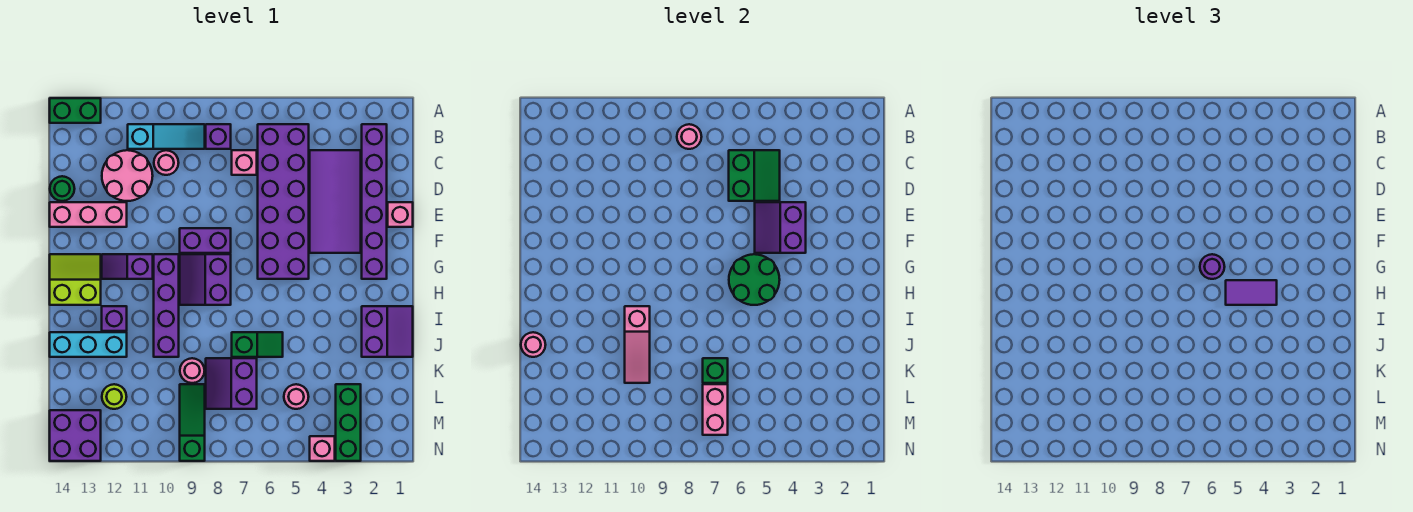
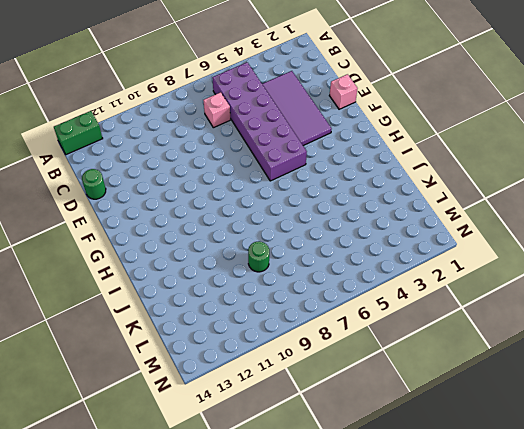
green round brick K9 level 1 -> pink round brick K9 level 1
none -> purple brick B2:G2 level 1
none -> purple brick B8 level 1
none -> cyan slope B9:B11 level 1 top 11
none -> pink round brick C10 level 1

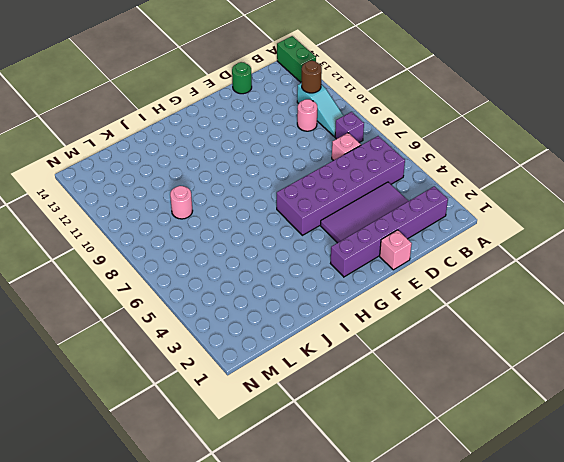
brown round brick B11 level 2 -> none
none -> pink round brick C11:D12 level 1
none -> pink brick E12:E14 level 1
none -> purple brick F8:F9 level 1
none -> purple slope G8:H9 level 1 top 8

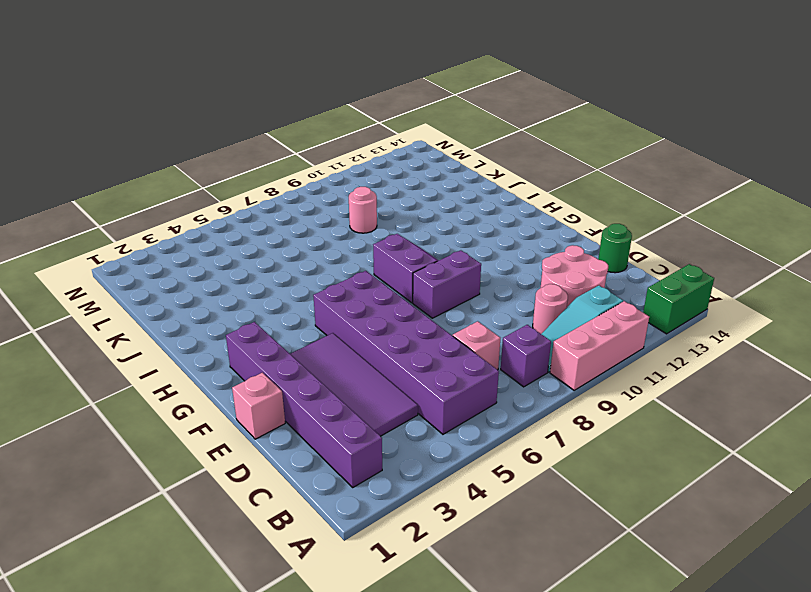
pink brick A9:A11 level 1 -> pink brick E12:E14 level 1
none -> purple brick G10:J10 level 1
none -> purple slope G11:G12 level 1 top 11
none -> lime slope G13:H14 level 1 top H
none -> purple slope I1:J2 level 1 top 2

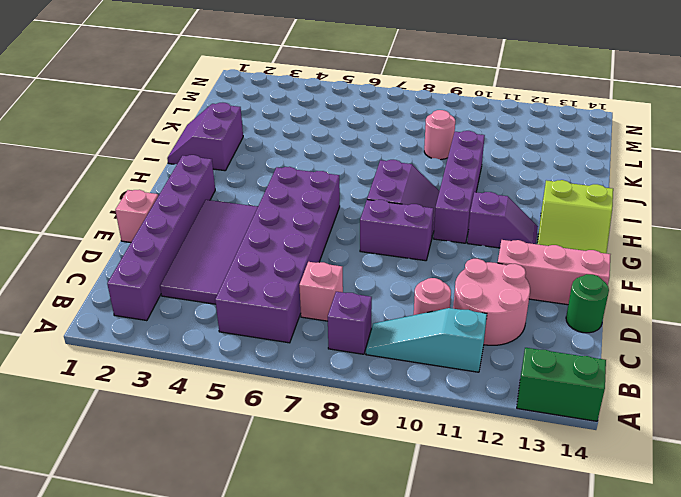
none -> purple brick I12 level 1
none -> green slope J6:J7 level 1 top 7
none -> cyan brick J12:J14 level 1
none -> purple slope K7:L8 level 1 top 7

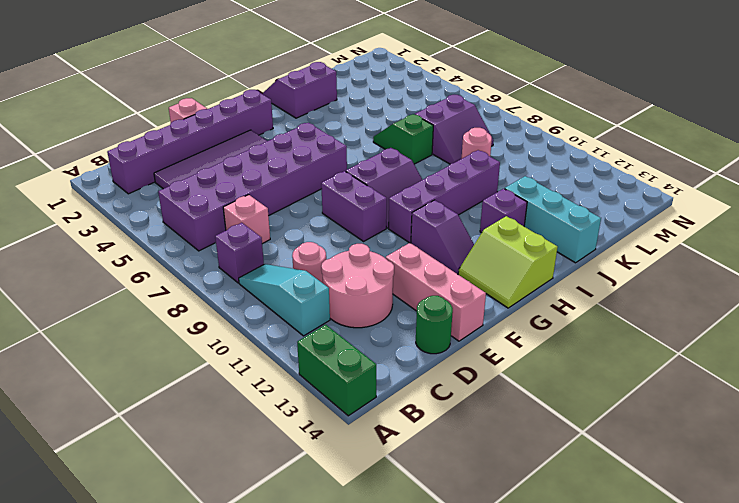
none -> green brick L3:N3 level 1
none -> pink round brick L5 level 1
none -> green slope L9:N9 level 1 top N
none -> lime round brick L12 level 1

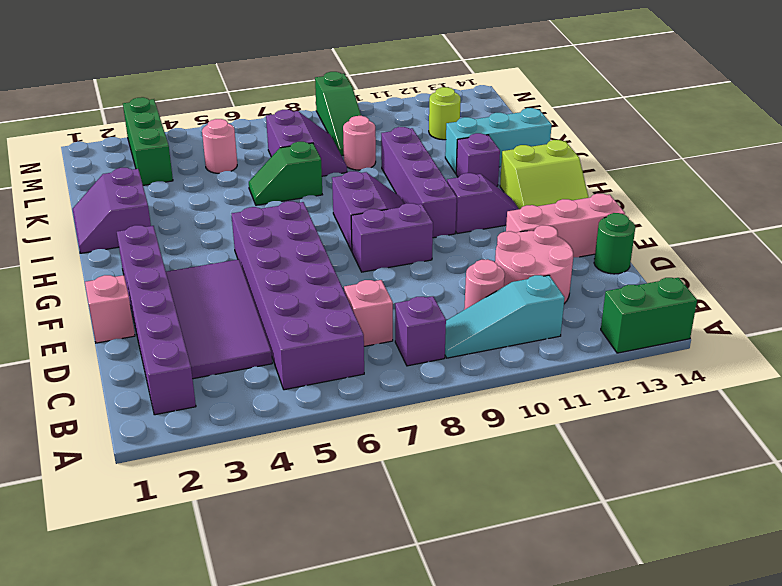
none -> purple brick M13:N14 level 1
none -> pink brick N4 level 1
none -> pink round brick B8 level 2
none -> green slope C5:D6 level 2 top 6

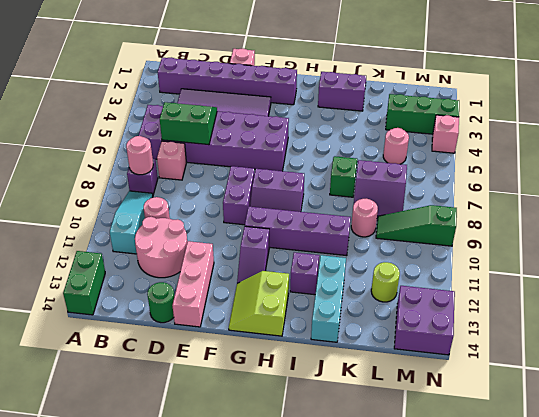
none -> purple slope E4:F5 level 2 top 4
none -> green round brick G5:H6 level 2
none -> pink slope I10:K10 level 2 top I
none -> pink round brick J14 level 2

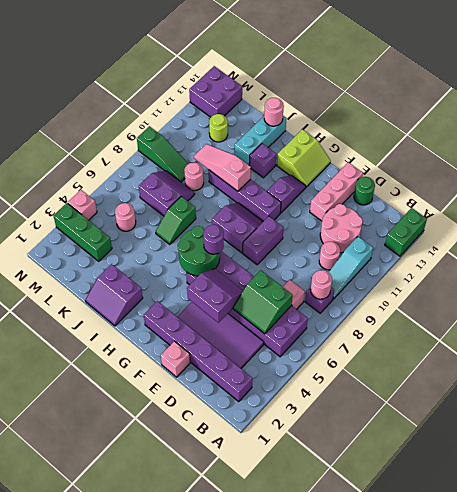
none -> green brick K7 level 2
none -> pink brick L7:M7 level 2
none -> purple tile H4:H5 level 3

